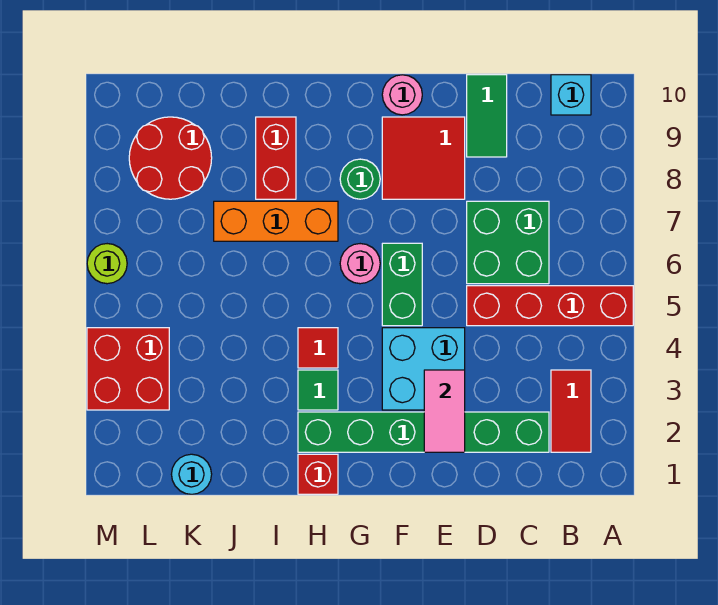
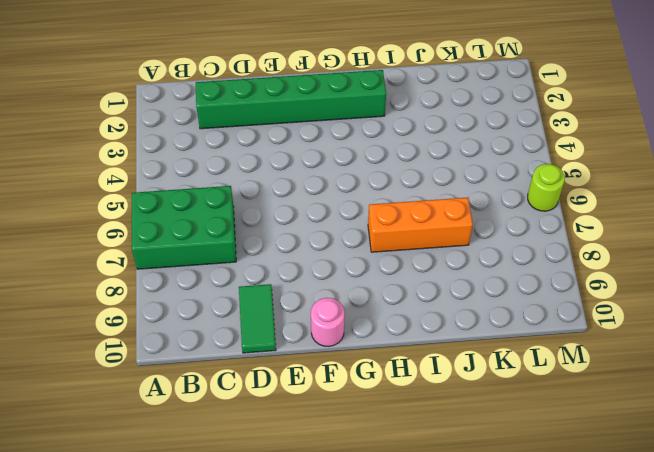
green brick A6:C7 level 1 -> green brick C6:D7 level 1
none -> red brick A5:D5 level 1
none -> red tile B2:B3 level 1
none -> cyan brick B10 level 1

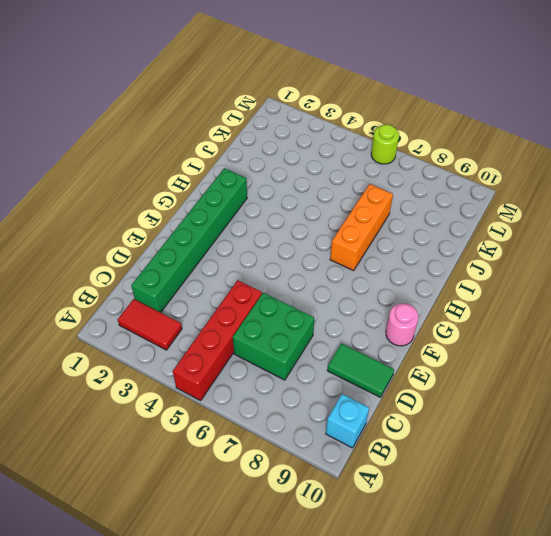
none -> cyan brick E3:F4 level 1
none -> red tile E8:F9 level 1
none -> green brick F5:F6 level 1

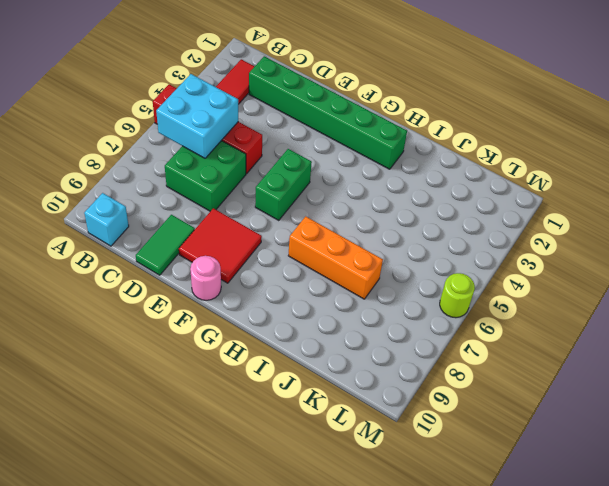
cyan brick B5:C6 level 2 -> cyan brick E3:F4 level 1
none -> pink round brick G6 level 1
none -> green round brick G8 level 1
none -> red brick H1 level 1

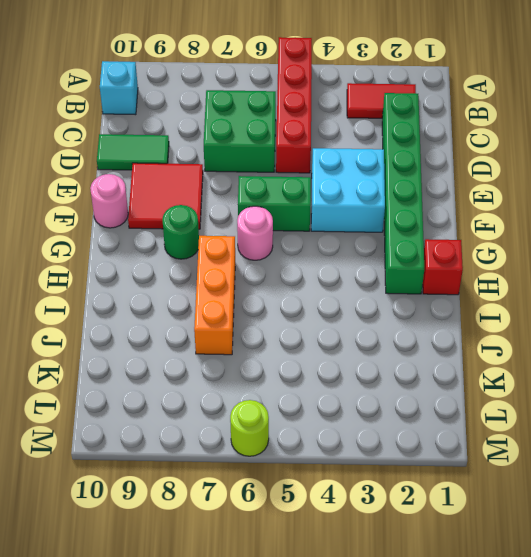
none -> green tile H3 level 1
none -> red tile H4 level 1
none -> red brick I8:I9 level 1

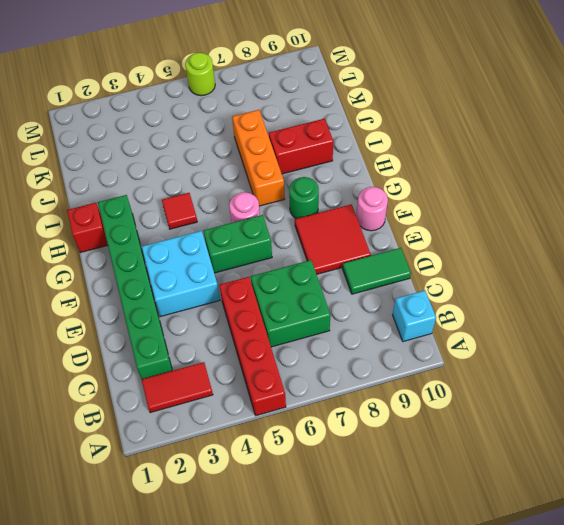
none -> green tile H3 level 1
none -> cyan round brick K1 level 1
none -> red round brick K8:L9 level 1

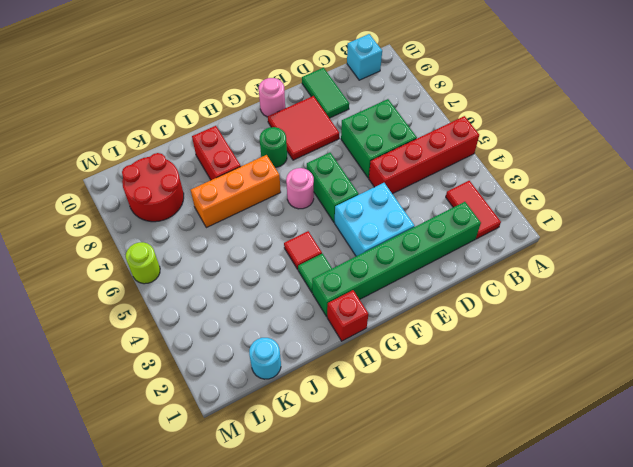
none -> red brick L3:M4 level 1
none -> pink tile E2:E3 level 2

